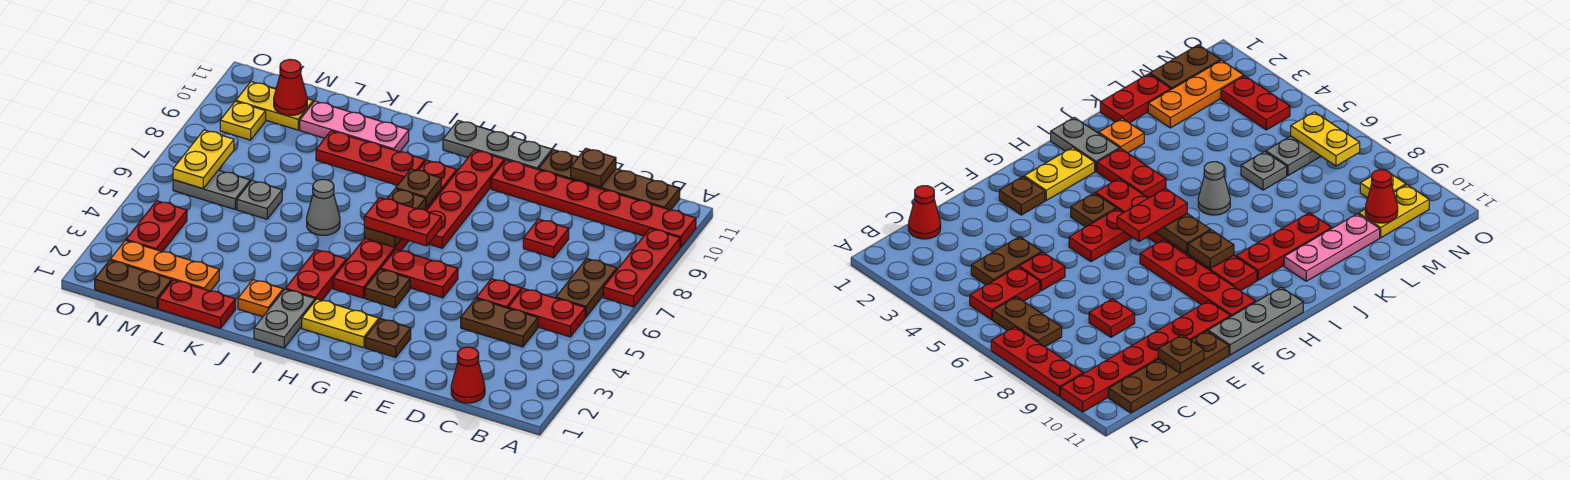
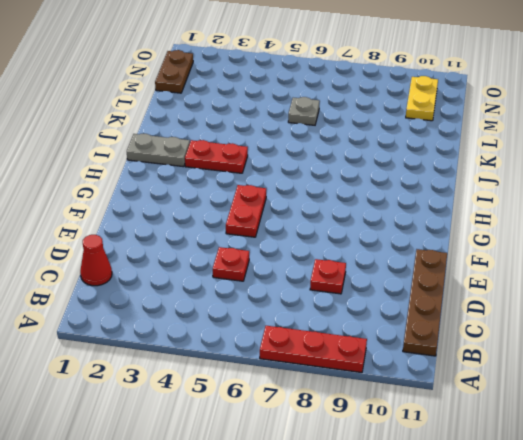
none -> red plate A10:F10 level 1
none -> red plate B5:C5 level 1
none -> brown plate B6:B7 level 1
none -> brown plate C4:D4 level 1

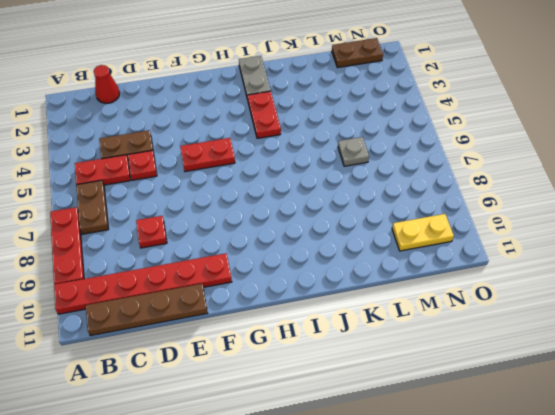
none -> brown plate F2 level 1
none -> grey plate F11:H11 level 1
none -> yellow plate G2:H2 level 1
none -> brown plate G4 level 1

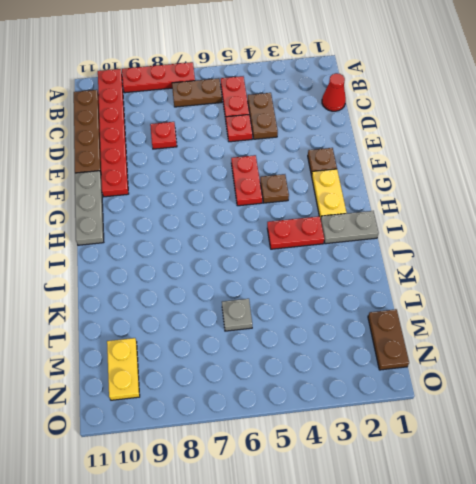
none -> red plate G7:G10 level 1
none -> red plate H4:H9 level 1
none -> red plate I9:K9 level 1
none -> orange plate J2 level 1

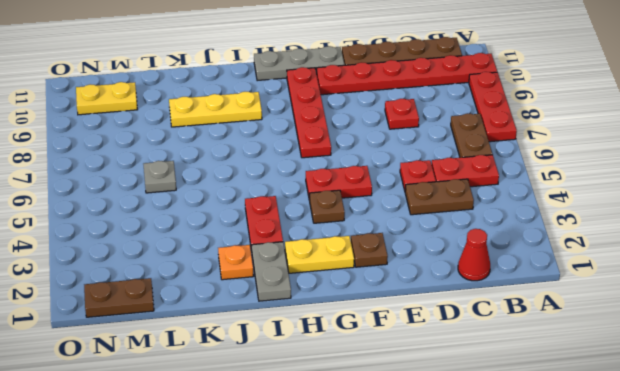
yellow plate I9:K9 level 1 -> red plate I9:K9 level 1
none -> red plate H4:H9 level 1
none -> grey cone J6 level 1
none -> pink plate J10:L10 level 1
none -> red plate K1:L1 level 1

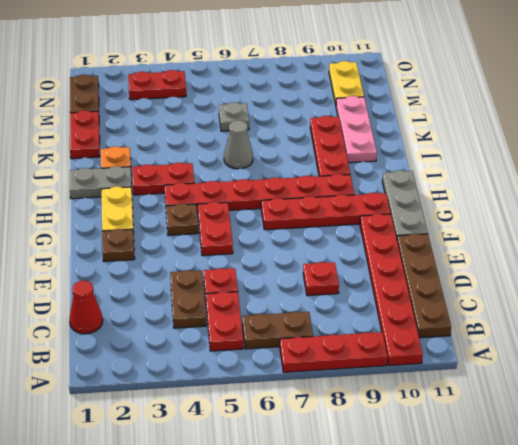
none -> orange plate L2:N2 level 1
none -> grey plate M6:N6 level 1
none -> yellow plate N9 level 1
none -> brown plate D11 level 2

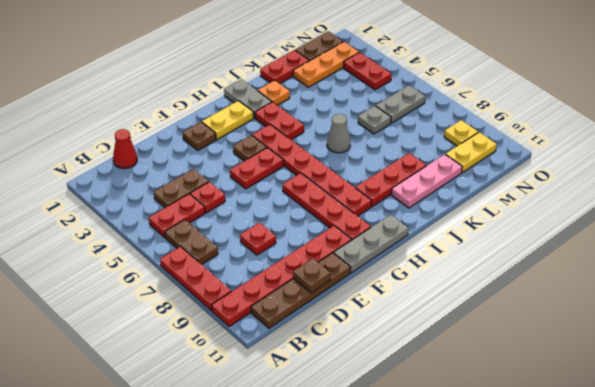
none -> brown plate H6:H7 level 2
none -> brown plate H8 level 2
none -> red cone M10 level 2
none -> yellow plate N6:N7 level 2

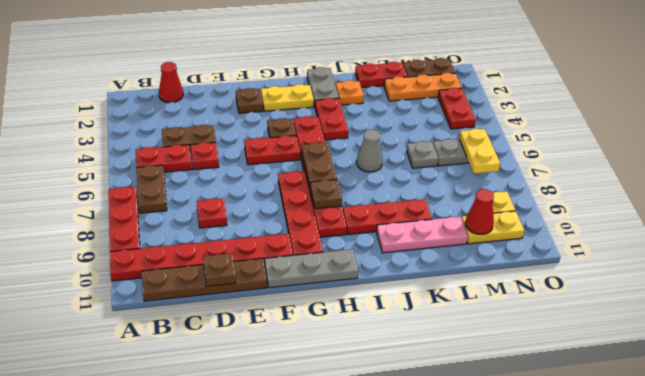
none -> red plate G6:H6 level 3

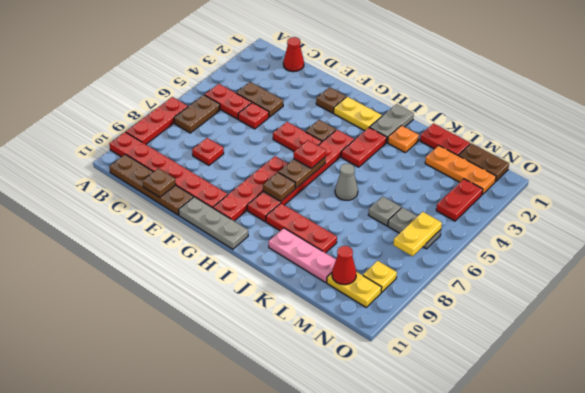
red plate H6 level 3 -> red plate G6:H6 level 3

